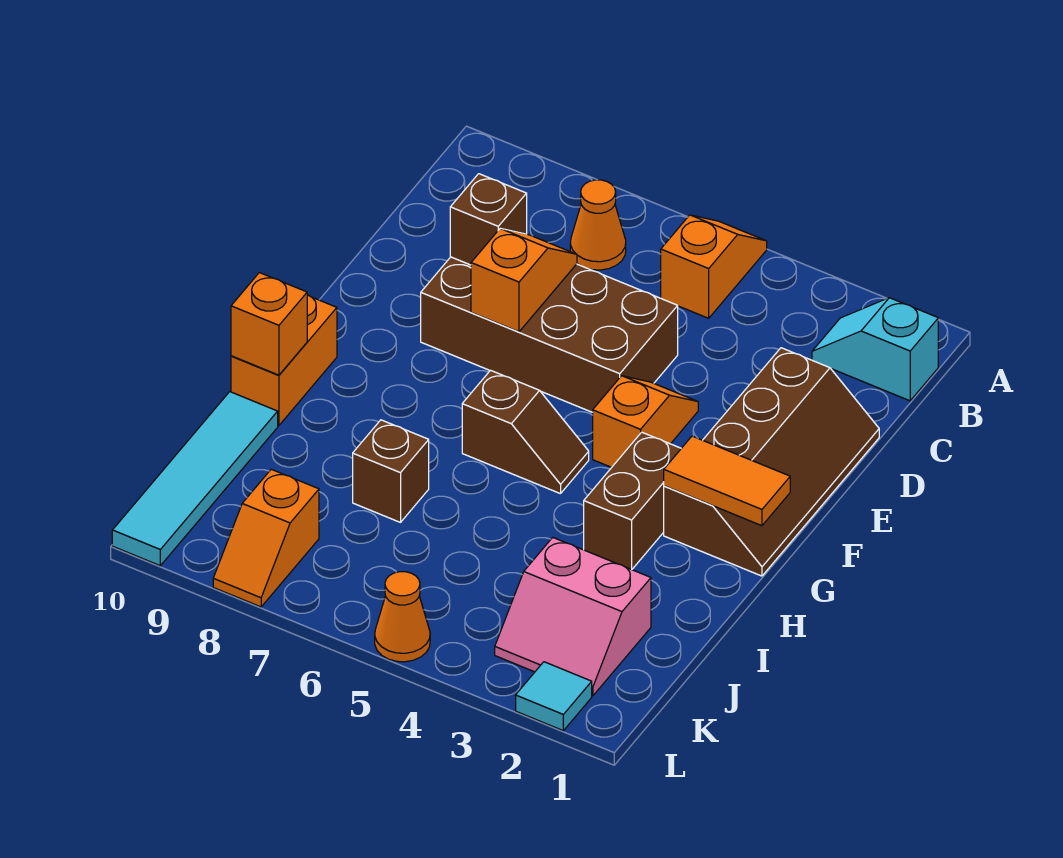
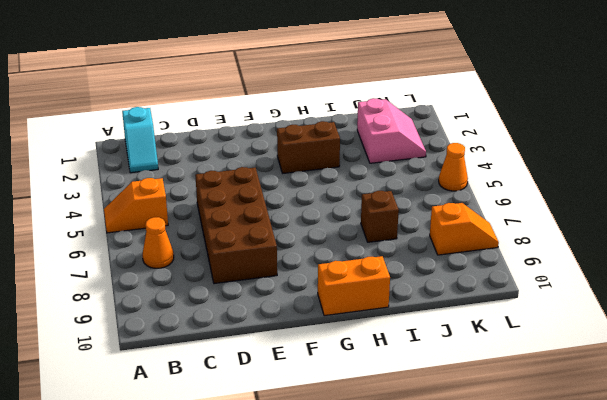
none -> brown slope D1:G2 level 1 top 2
none -> orange slope E4:F4 level 1 top F
none -> brown slope G5:G6 level 1 top 6

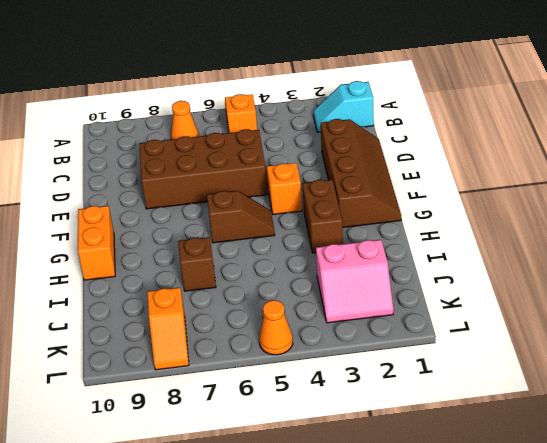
none -> cyan tile I10:L10 level 1
none -> cyan tile L2 level 1
none -> orange slope D7:E7 level 2 top E

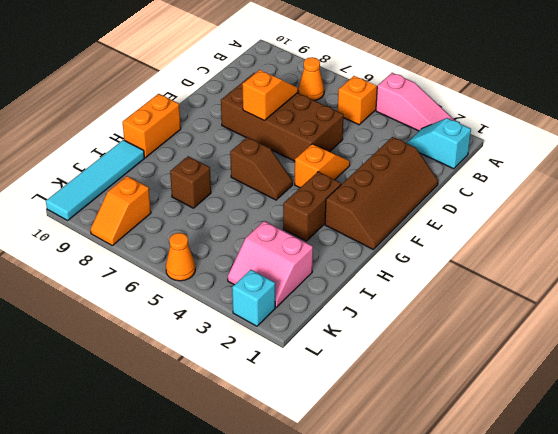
pink slope A2:A4 level 1 top 4 -> none
cyan brick L2 level 1 -> cyan tile L2 level 1
none -> brown brick D8 level 2
none -> orange tile G1:G2 level 2
none -> orange brick H10 level 2

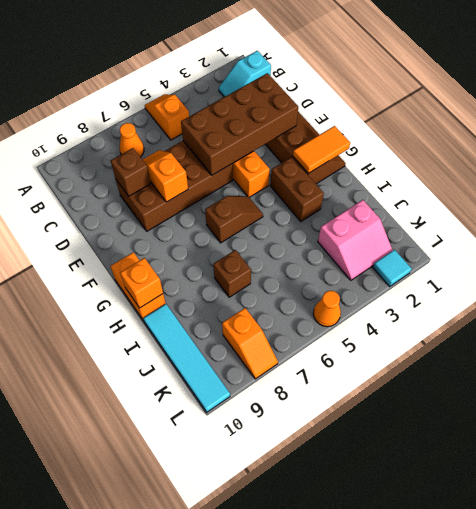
brown brick D2:E5 level 2 -> none

